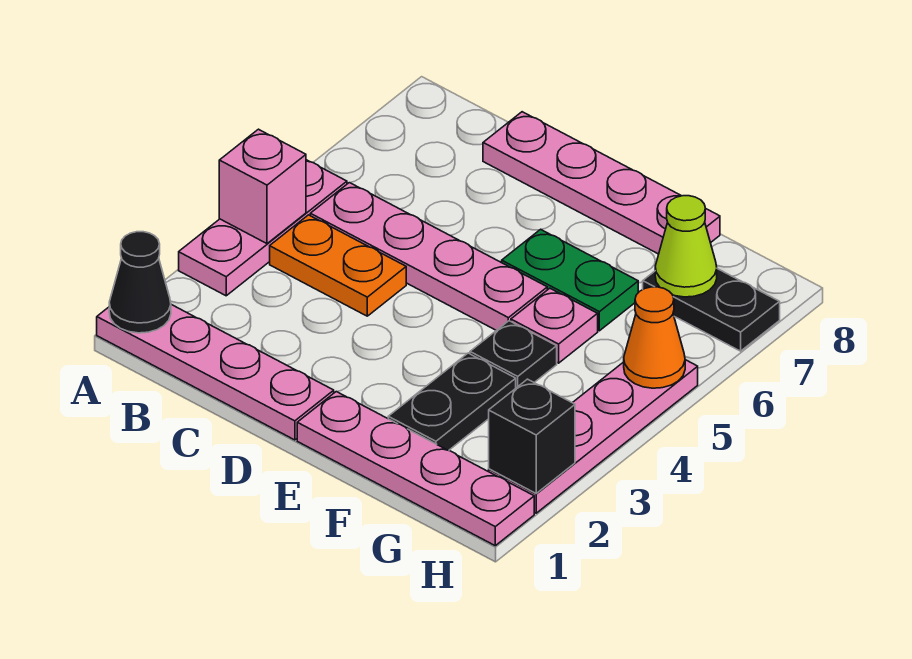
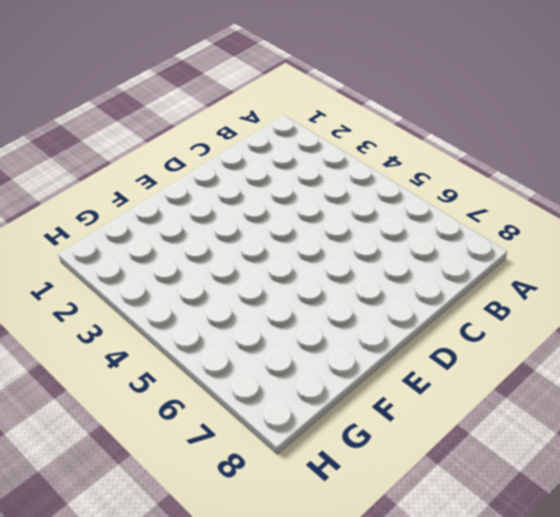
none -> pink plate A1:D1 level 1
none -> pink plate A3:A5 level 1
none -> orange plate B4:C4 level 1

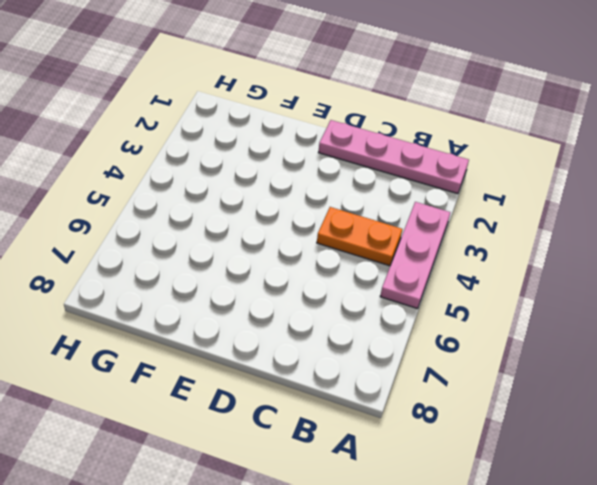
none -> pink plate B5:E5 level 1
none -> pink plate C8:F8 level 1
none -> pink plate E1:H1 level 1

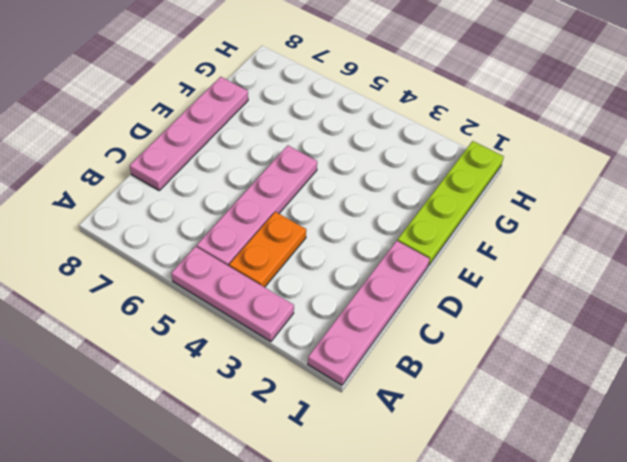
lime plate E1:H1 level 1 -> pink plate E1:H1 level 1
none -> green plate E6:F6 level 1
none -> black plate F2:F3 level 1
none -> black plate F4 level 1

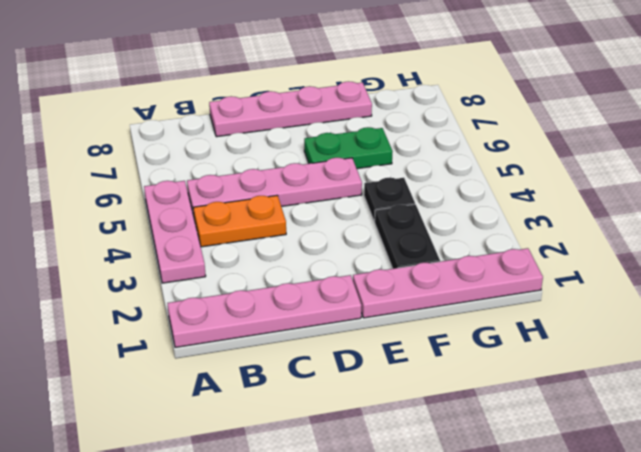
none -> pink plate F5 level 1
none -> black plate G7:H7 level 1
none -> pink plate H2:H5 level 1

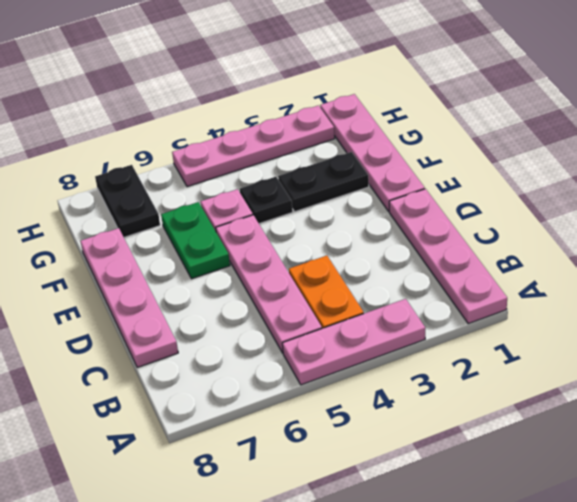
none -> black cone A1 level 2
none -> pink brick A4 level 2
none -> lime cone G7 level 2

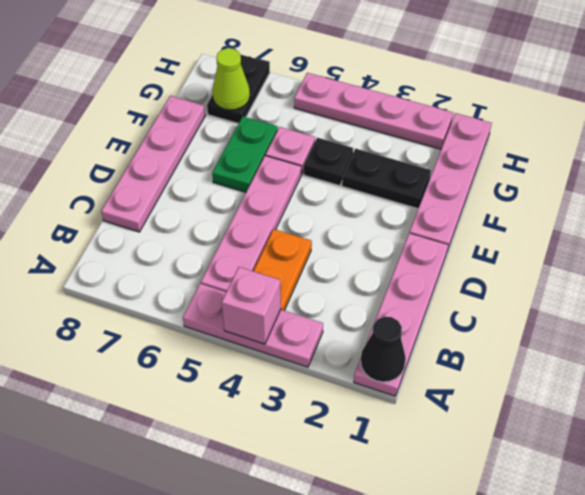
none -> black brick H2 level 2
none -> orange cone H5 level 2

